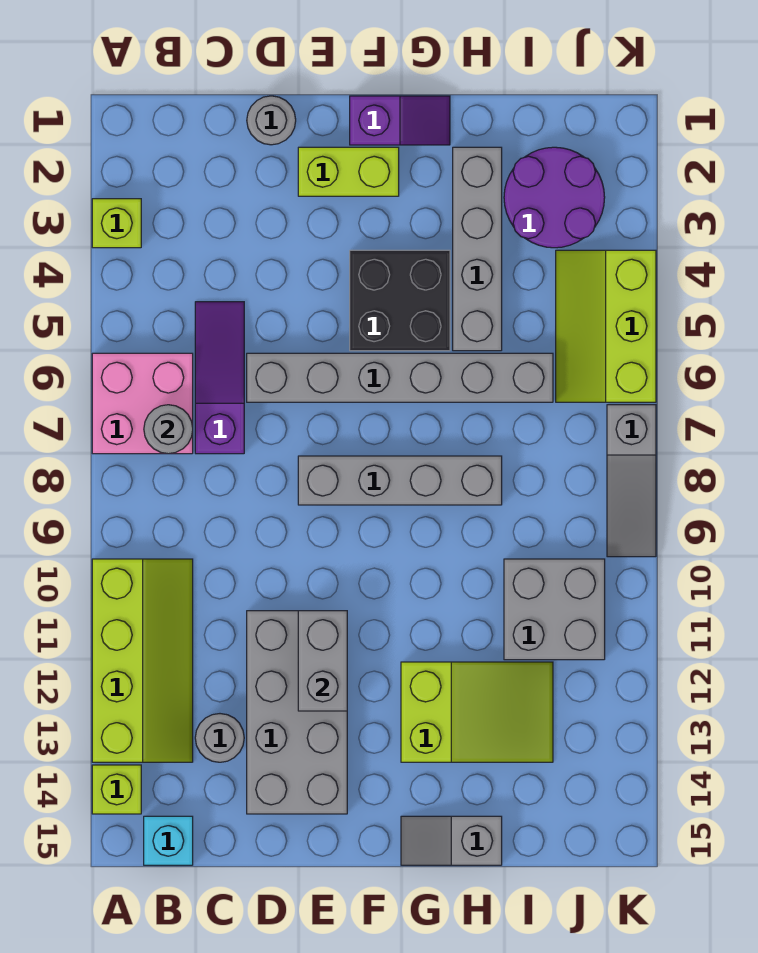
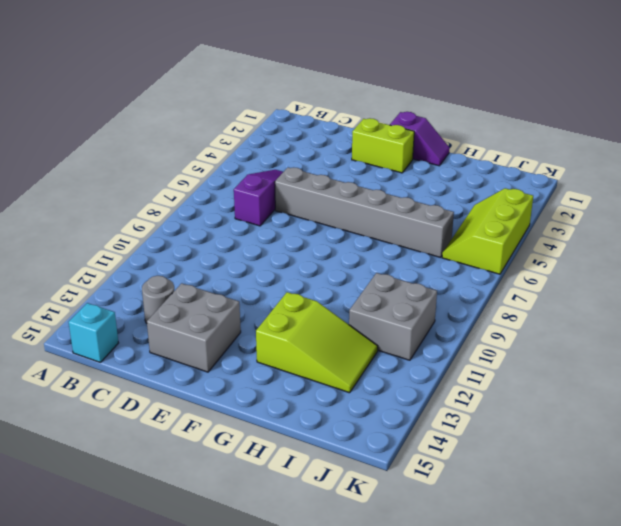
grey brick D13:E14 level 1 -> grey brick D11:E14 level 1
none -> lime brick A3 level 1
none -> pink brick A6:B7 level 1
none -> lime slope A10:B13 level 1 top A

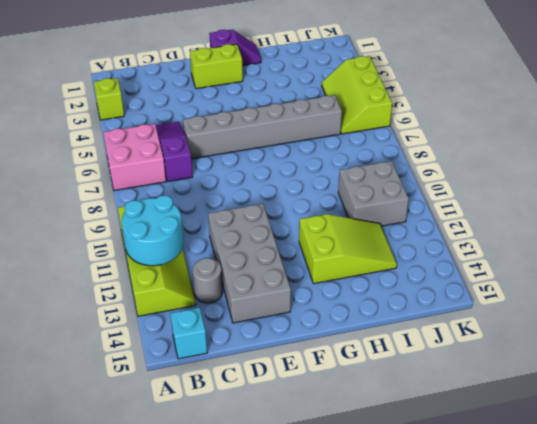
cyan round brick A11:B12 level 2 -> none
none -> lime brick A14 level 1
none -> grey round brick D1 level 1
none -> grey brick E8:H8 level 1

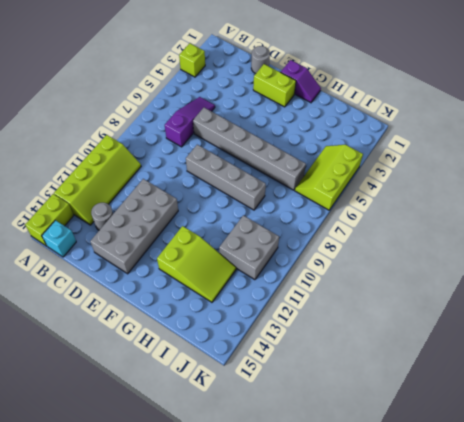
lime brick A14:A15 level 1 -> lime brick A14 level 1
none -> pink brick A6:B7 level 1
none -> black brick F4:G5 level 1
none -> grey slope G15:H15 level 1 top H

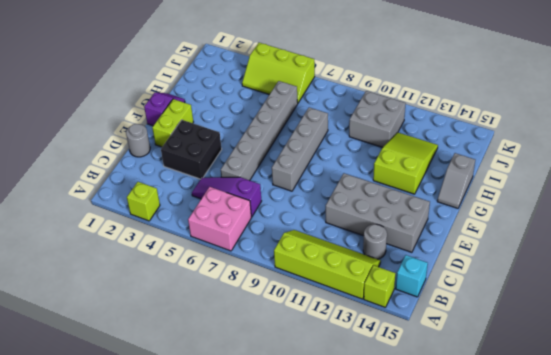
black brick D3:E4 level 1 -> black brick F4:G5 level 1
none -> grey brick H2:H5 level 1
none -> purple round brick I2:J3 level 1
none -> grey slope K7:K9 level 1 top 7

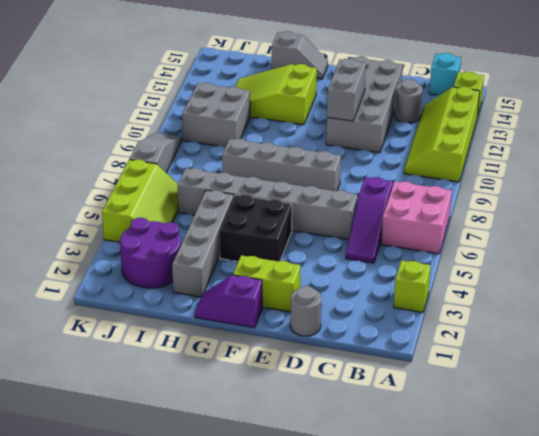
none -> grey round brick B7 level 2

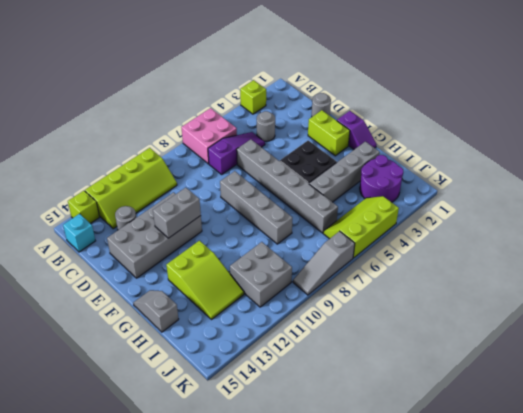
grey round brick C4 level 1 -> grey round brick B7 level 2

